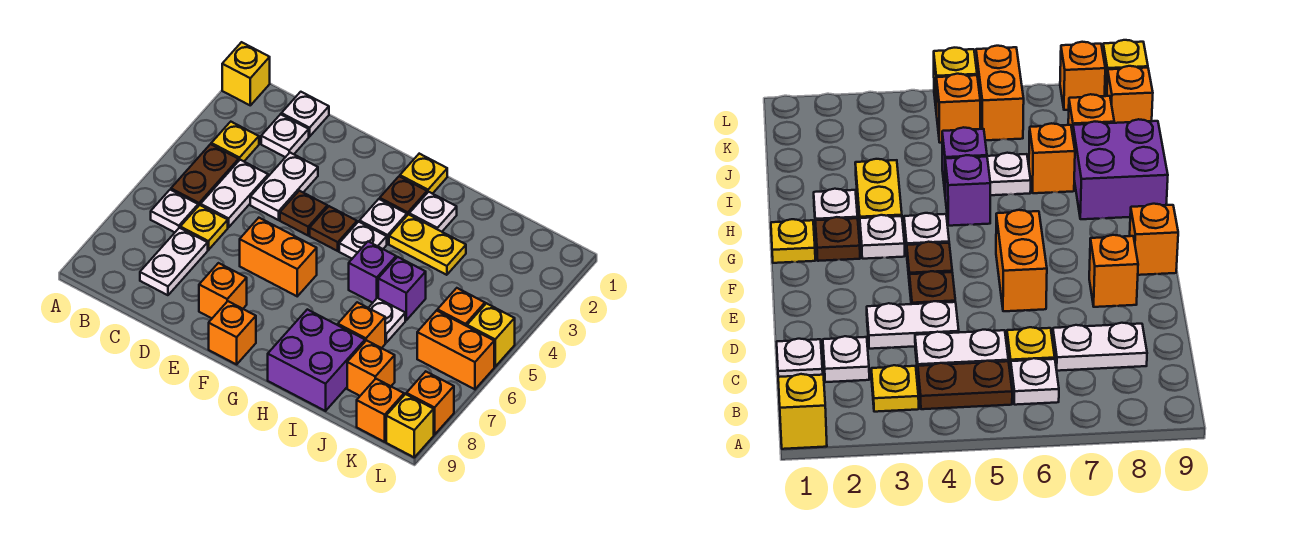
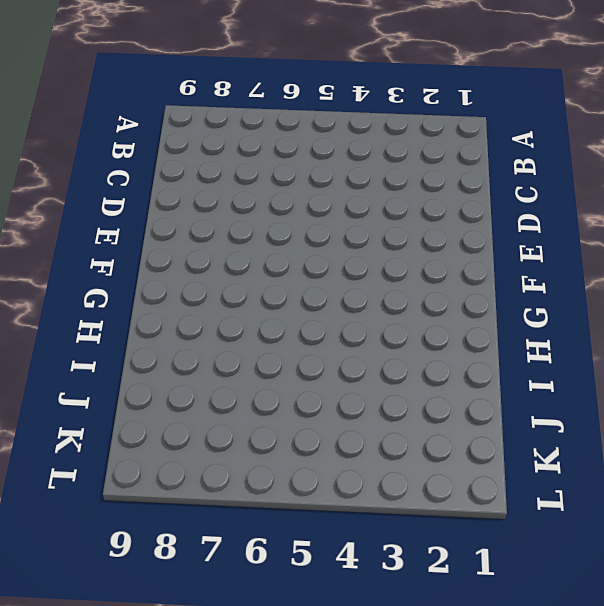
none -> yellow brick A1 level 1
none -> yellow plate B3 level 1
none -> brown plate B4:B5 level 1
none -> white plate B6 level 1

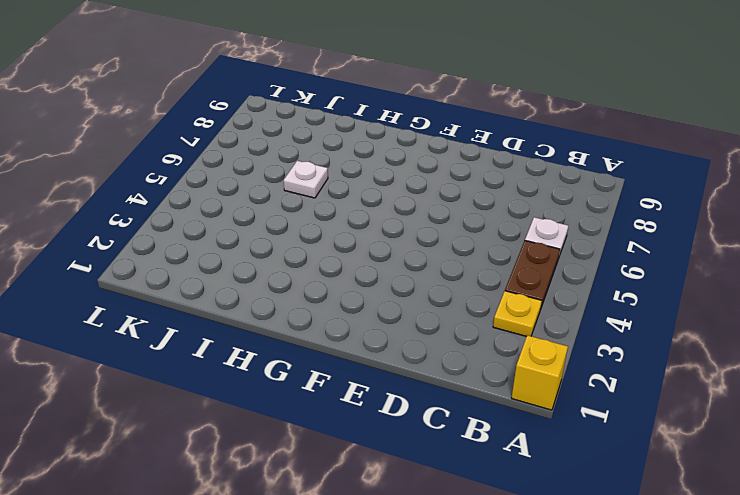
none -> white plate C1 level 1
none -> white plate C2 level 1
none -> white plate C4:C5 level 1
none -> yellow plate C6 level 1

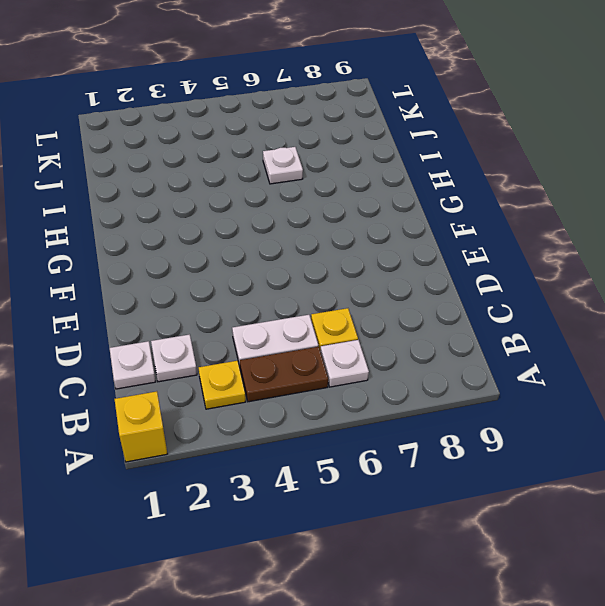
none -> white plate C7:C8 level 1
none -> white plate D3:D4 level 1
none -> brown plate E4 level 1
none -> orange brick E6:F6 level 1

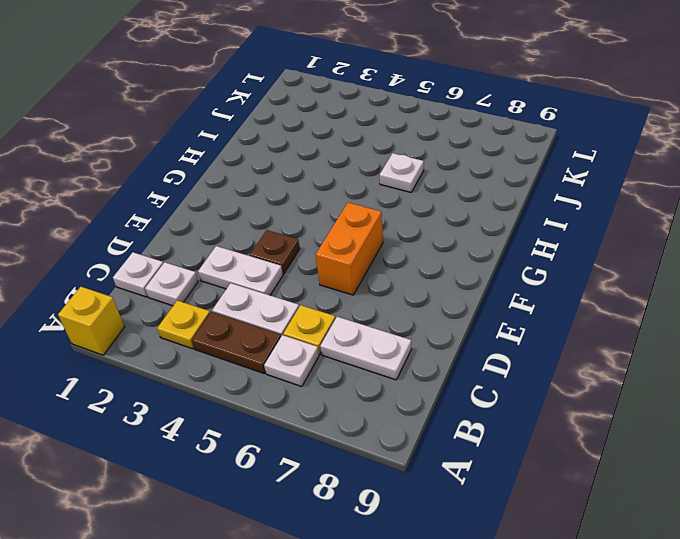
none -> orange brick E8 level 1
none -> brown plate F4 level 1
none -> orange brick F9 level 1
none -> yellow plate G1 level 1

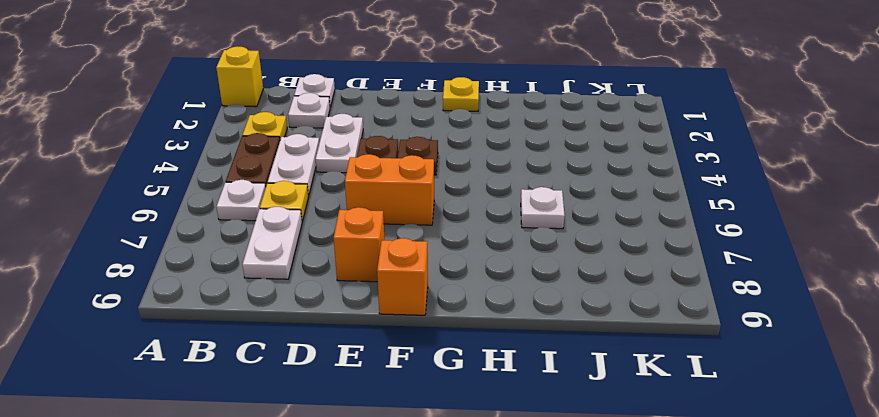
none -> brown plate G2 level 1
none -> white plate G3 level 1
none -> white plate G4 level 1
none -> white plate H2 level 1

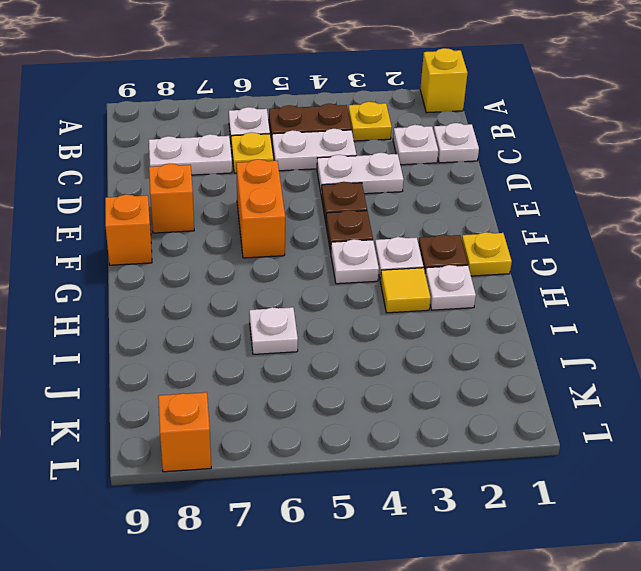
yellow tile H3 level 1 -> yellow plate H3:I3 level 1
none -> purple brick H5 level 1
none -> purple brick H8:I9 level 1
none -> purple brick I5 level 1
none -> orange brick I7 level 1

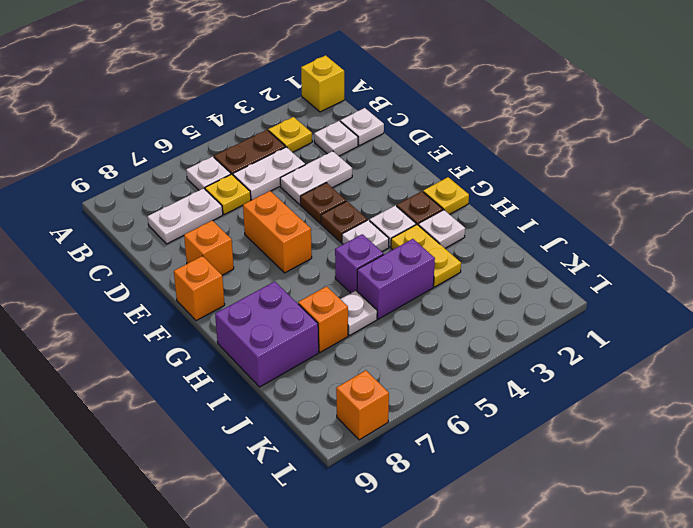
purple brick I4:I5 level 1 -> purple brick I5 level 1
none -> orange brick J8 level 1
none -> orange brick K5 level 1
none -> orange brick K6:L6 level 1
none -> orange brick K9 level 1

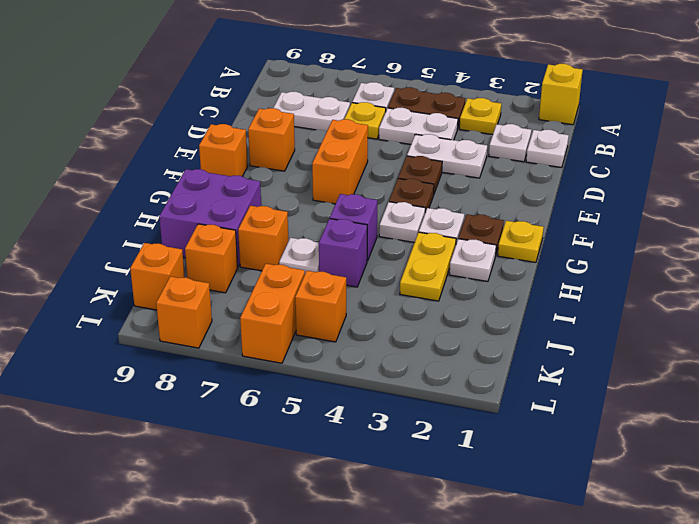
none -> yellow brick L5 level 1
none -> yellow brick L9 level 1

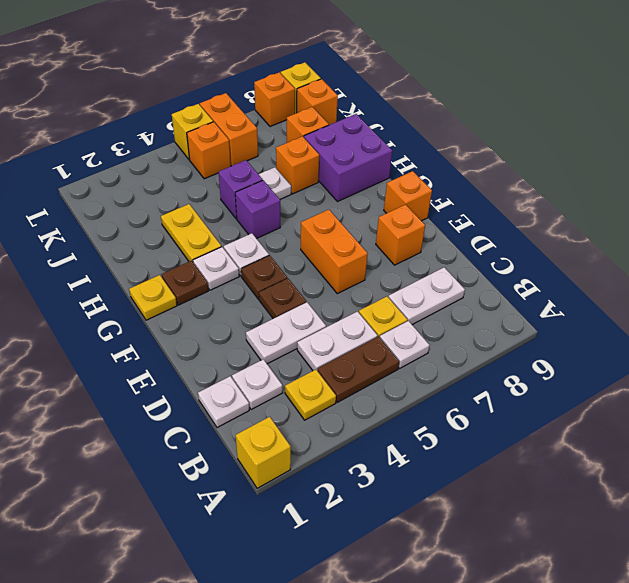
none -> white plate H2 level 1

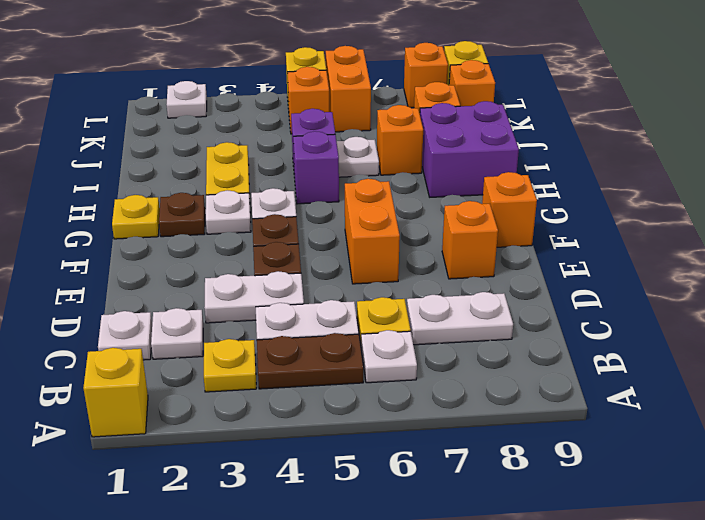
white plate L2 level 1 -> white plate H2 level 1

